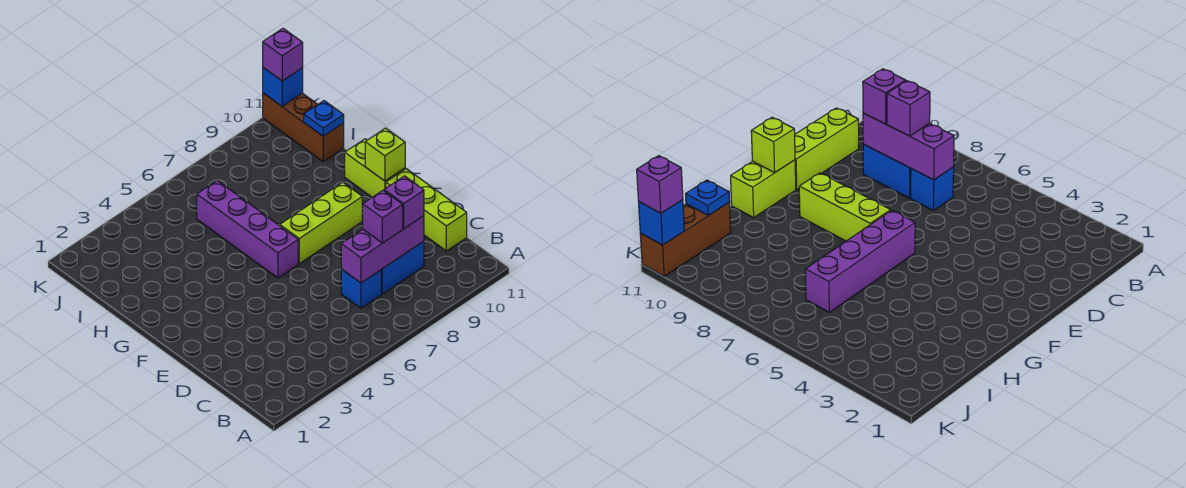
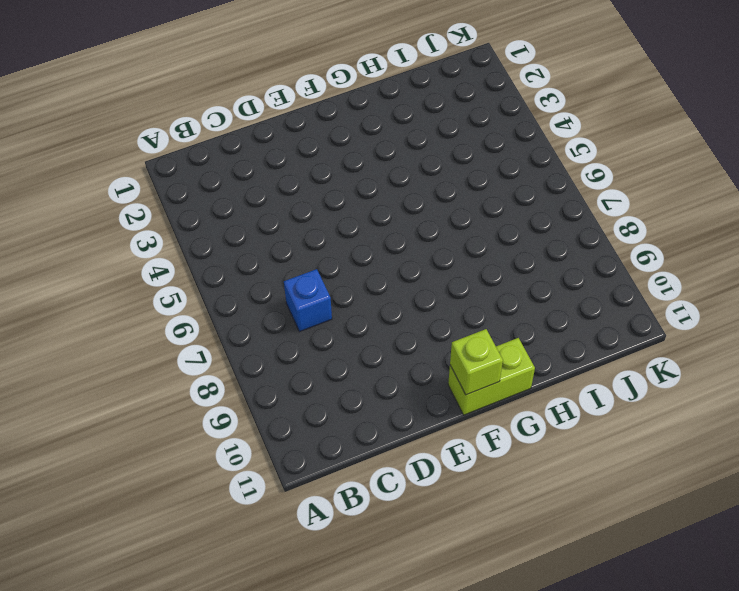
none -> blue brick C8:C9 level 1
none -> lime brick C11:E11 level 1
none -> purple brick F6:I6 level 1

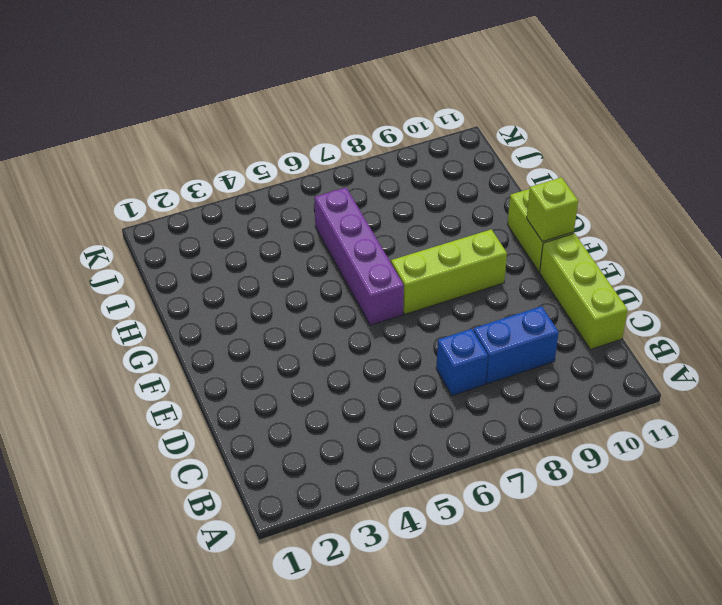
none -> brown brick I11:K11 level 1
none -> purple brick C7:C9 level 2
none -> blue plate I11 level 2

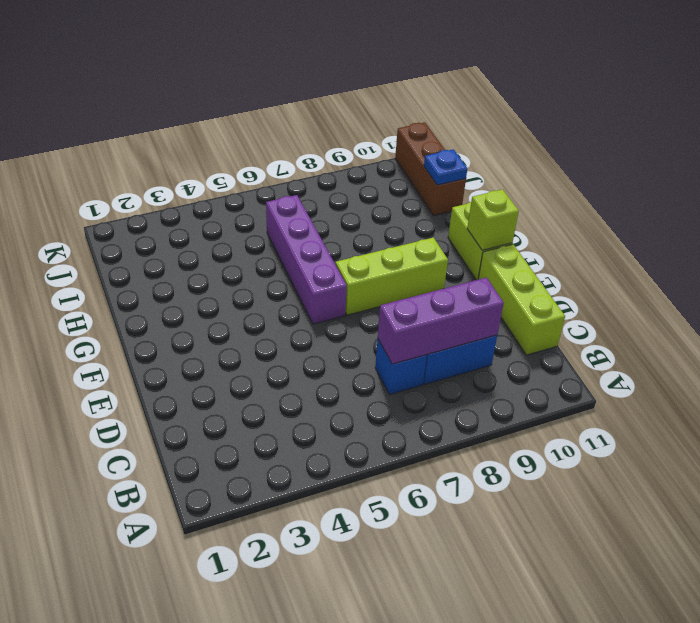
none -> blue brick K11 level 2
none -> purple brick C8 level 3
none -> purple brick C9 level 3

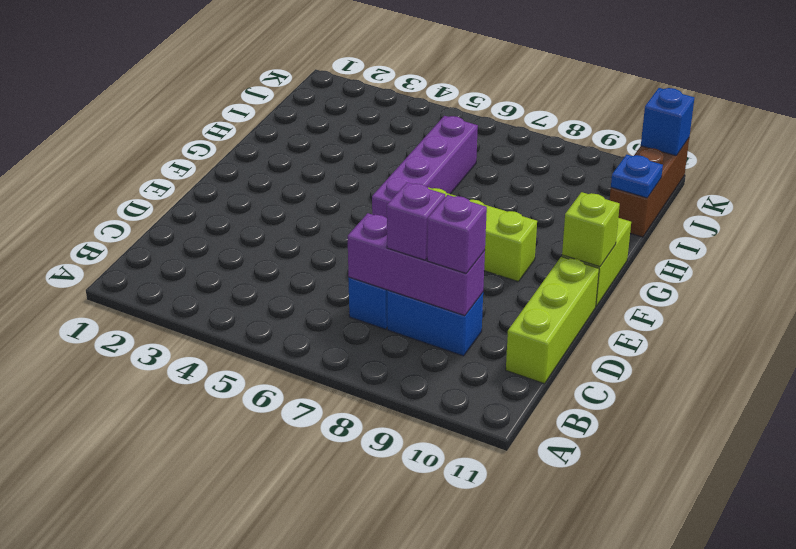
none -> purple brick K11 level 3

